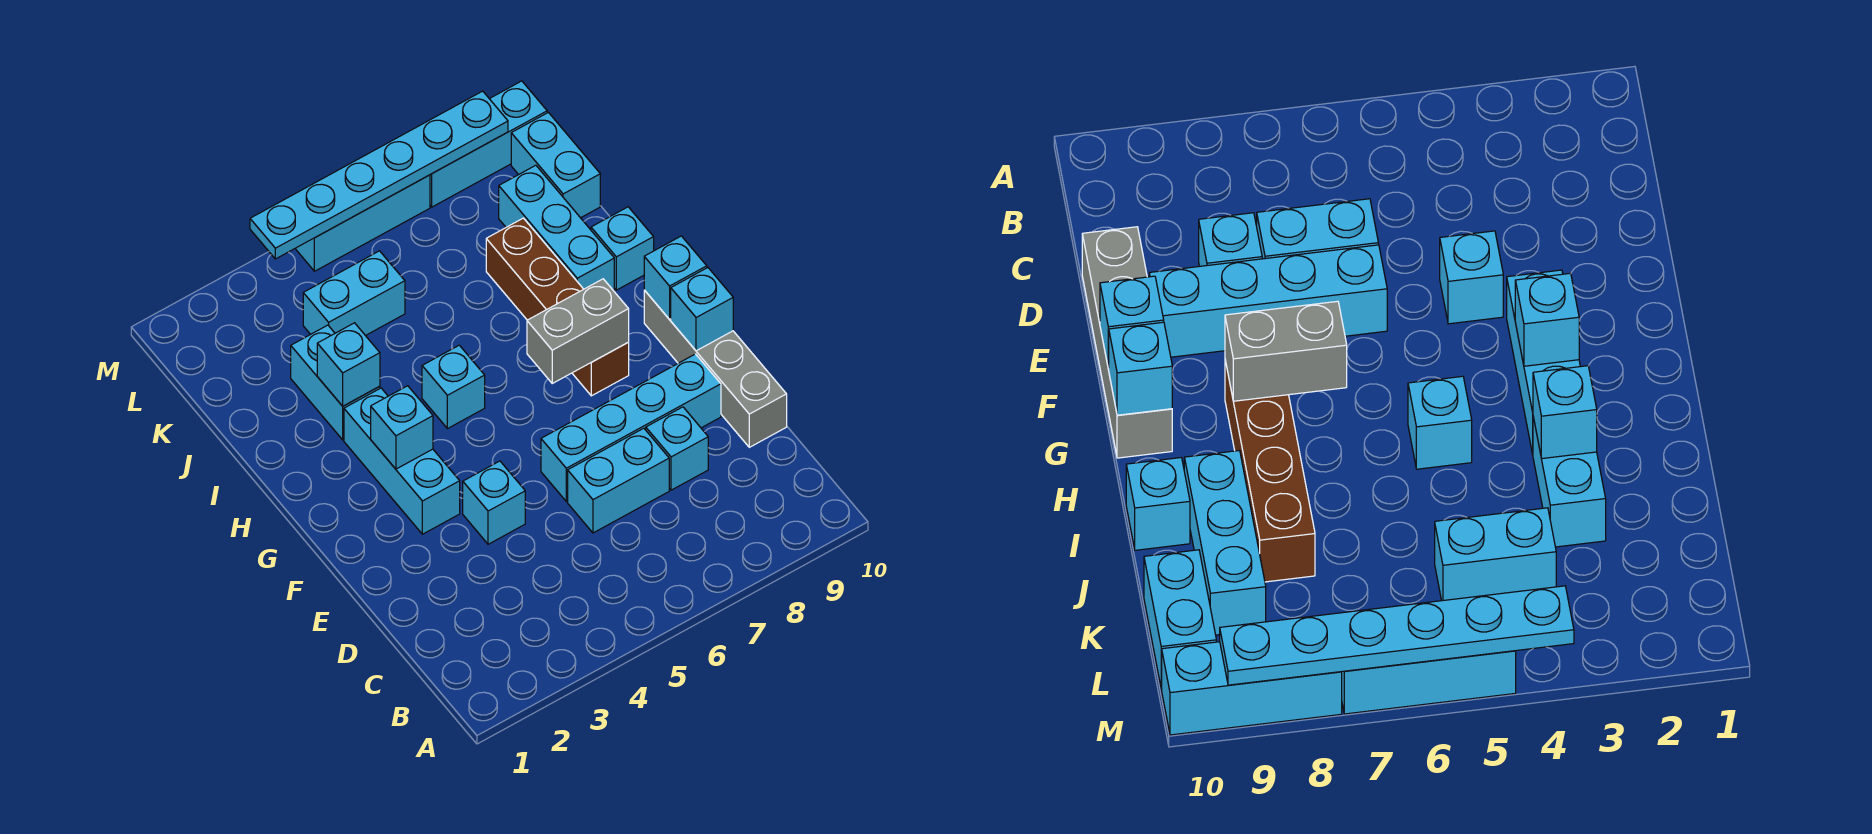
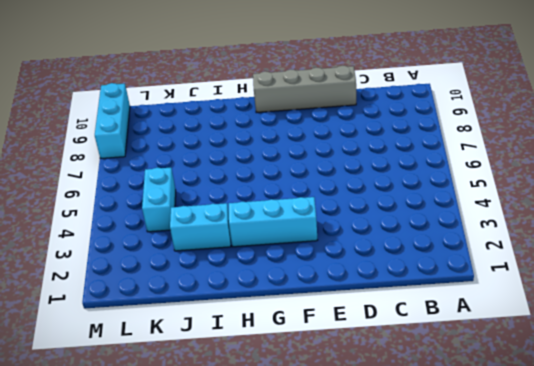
none -> cyan brick D6:D7 level 1
none -> cyan brick D8 level 1
none -> cyan brick E4 level 1

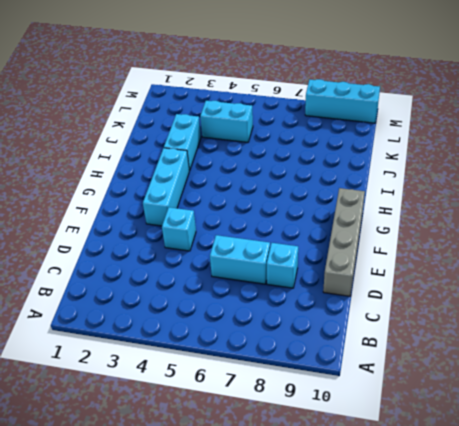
none -> cyan brick E6:E9 level 1
none -> brown brick G8:J8 level 1
none -> cyan brick H5 level 1

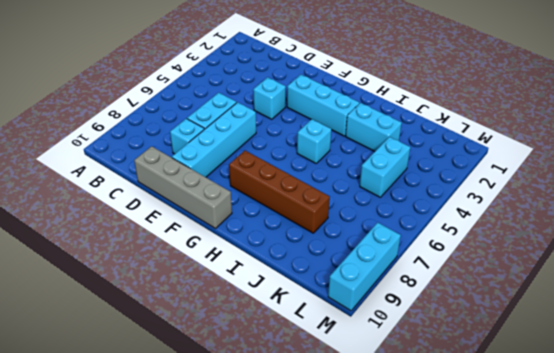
none -> cyan brick I9:K9 level 1
none -> cyan brick I10 level 1
none -> cyan brick K10:L10 level 1

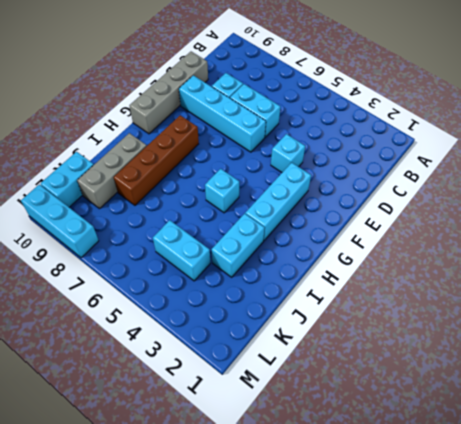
grey brick I9:K9 level 1 -> cyan brick I9:K9 level 1
none -> cyan brick I10 level 1
none -> cyan brick M5:M7 level 1
none -> cyan brick F10 level 2

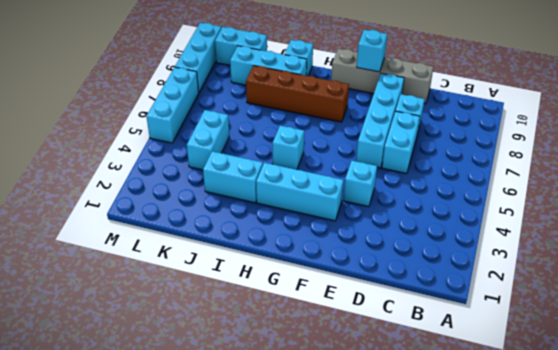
none -> cyan brick G3 level 2
none -> grey brick G7:G8 level 2
none -> cyan brick G10 level 2

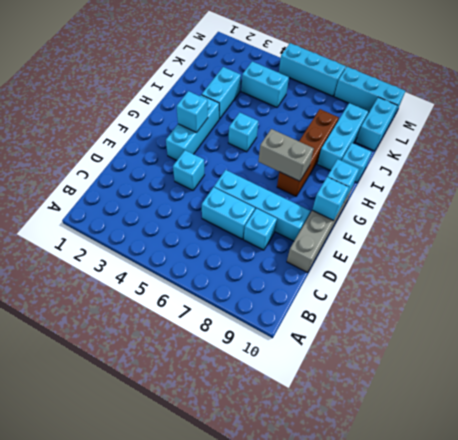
none -> cyan brick I3 level 2
none -> cyan plate M4:M9 level 2

